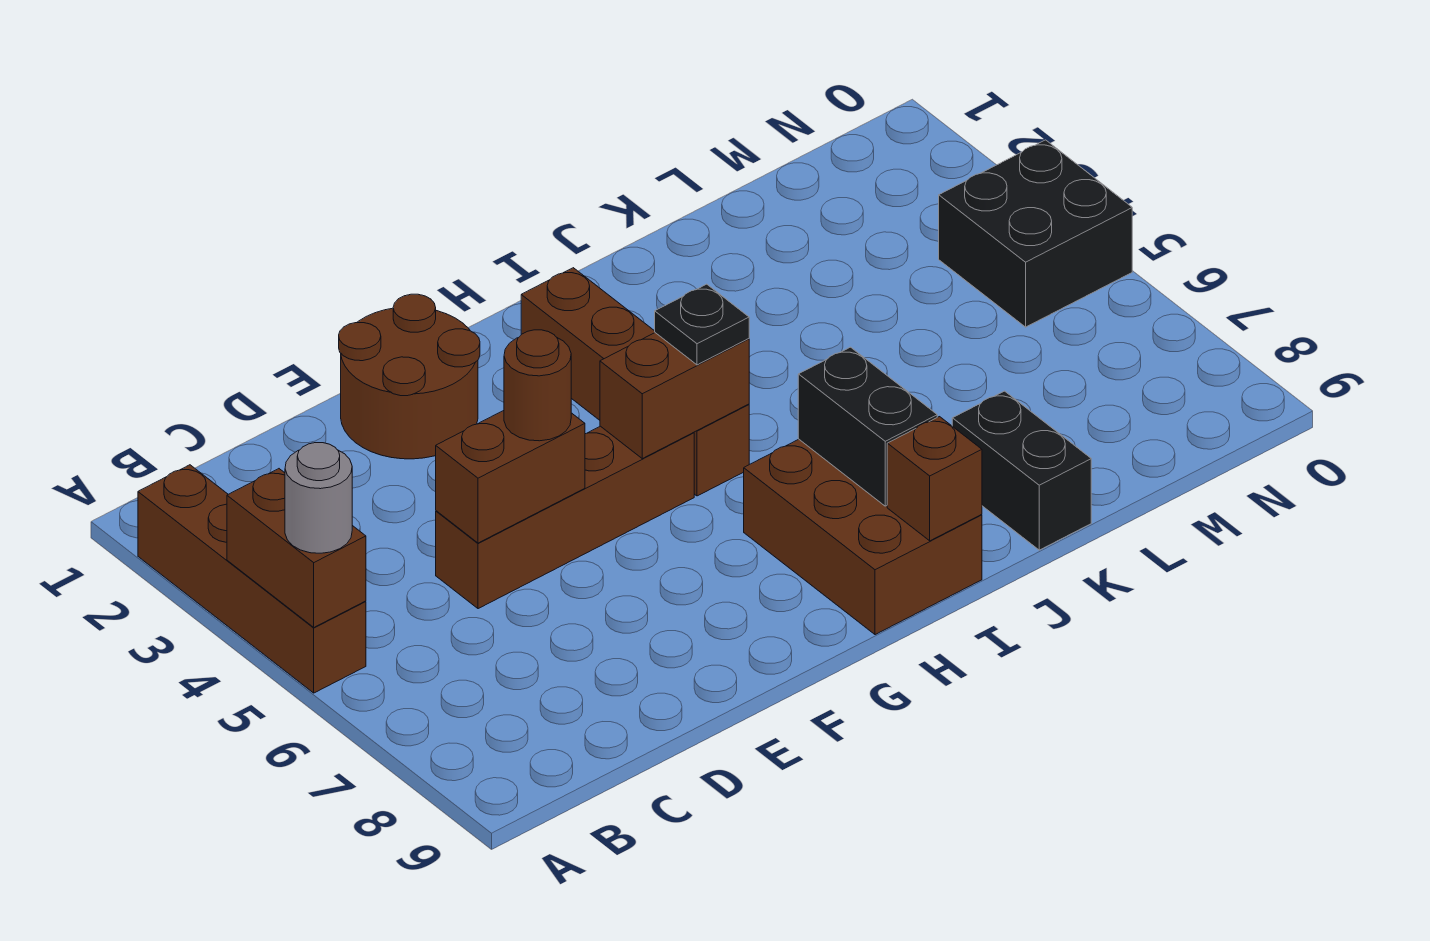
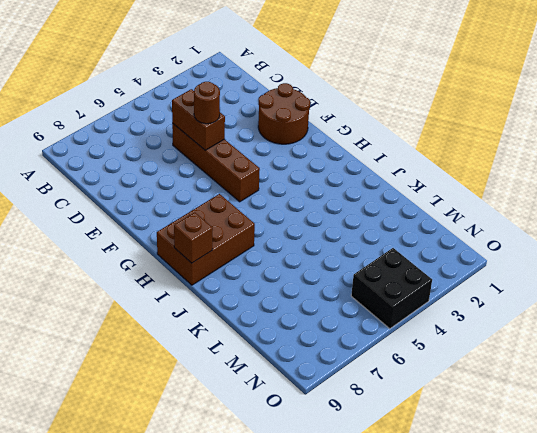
none -> brown brick A2:A5 level 1
none -> brown brick H2:H5 level 1
none -> black brick K8:K9 level 1

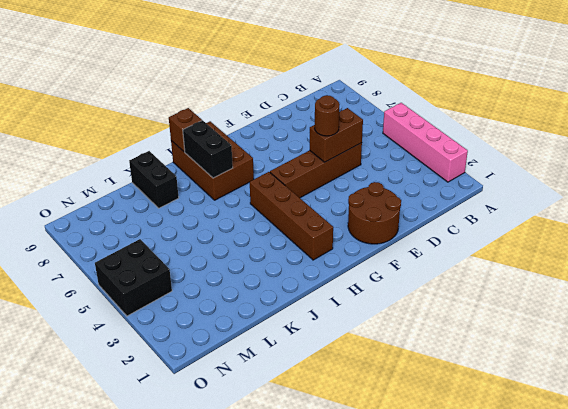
pink brick A2:A5 level 1 -> brown brick A2:A5 level 1
none -> brown brick A4:A5 level 2
none -> brown brick G5:H5 level 2
none -> grey round brick A5 level 3

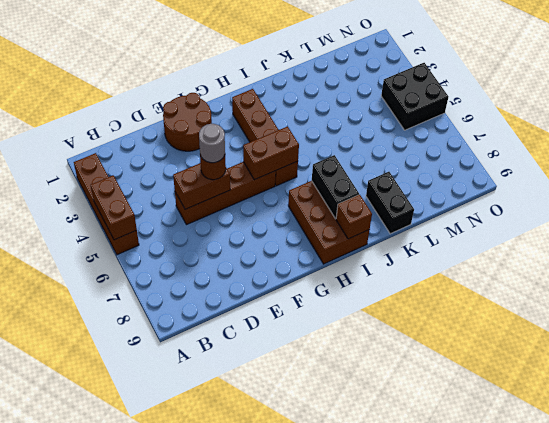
grey round brick E5 level 4 -> grey round brick A5 level 3
none -> black plate H5 level 3

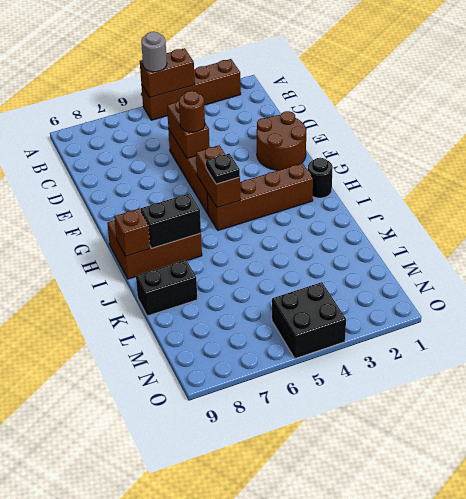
black round brick H1 level 1 -> none

